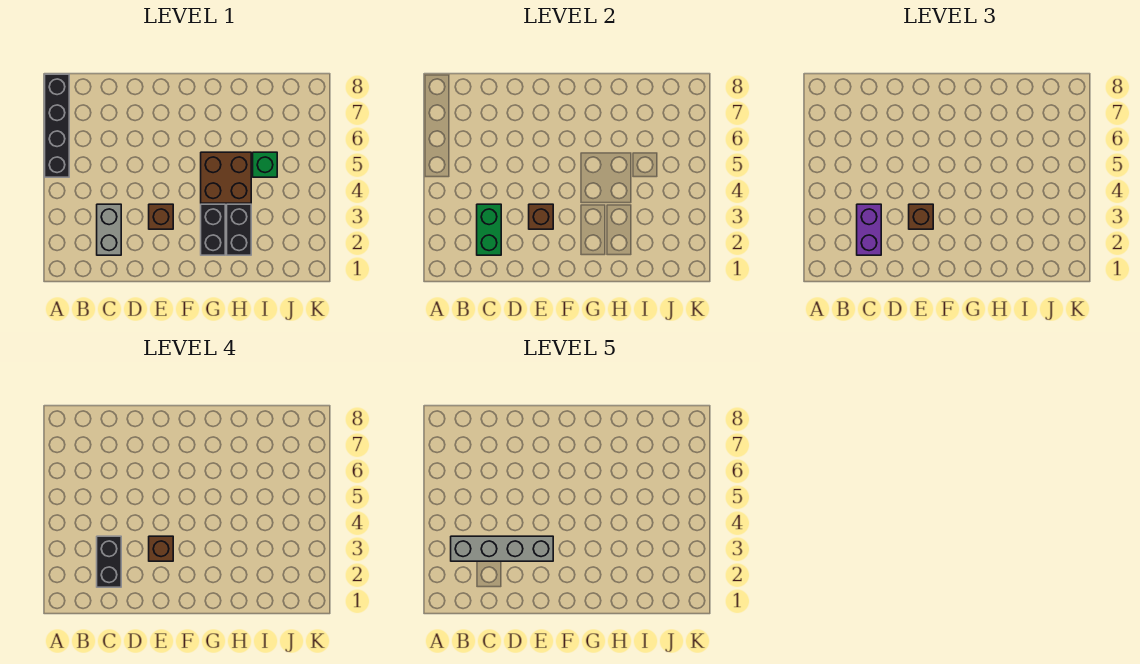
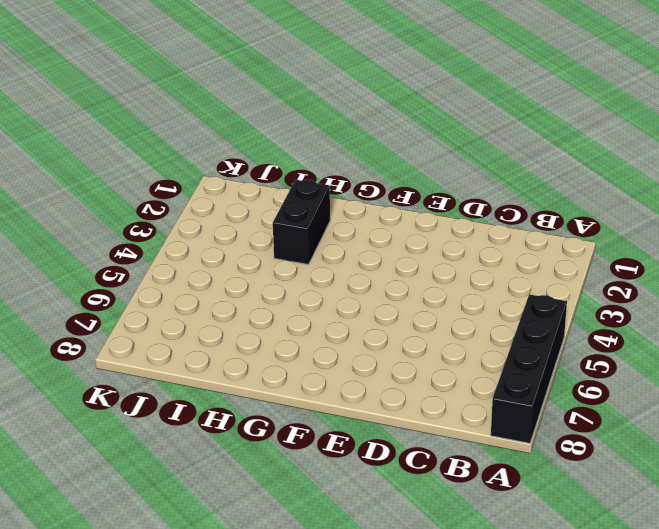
none -> grey brick C2:C3 level 1
none -> brown brick E3 level 1
none -> black brick G2:G3 level 1

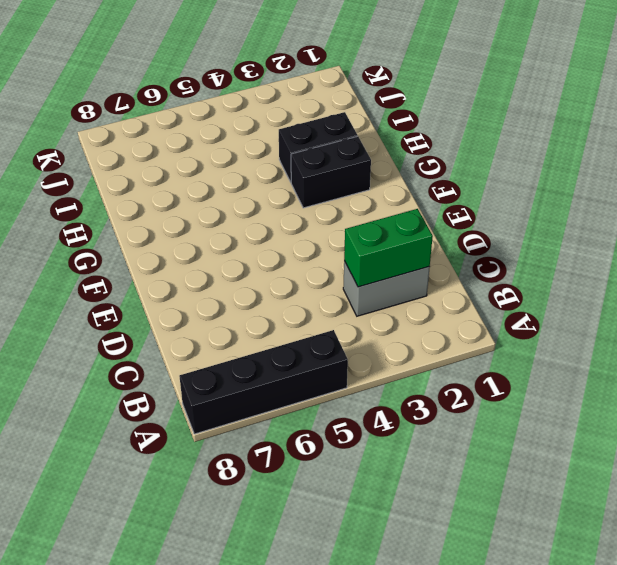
none -> brown brick E3 level 1
none -> brown brick G4:H5 level 1
none -> green brick I5 level 1

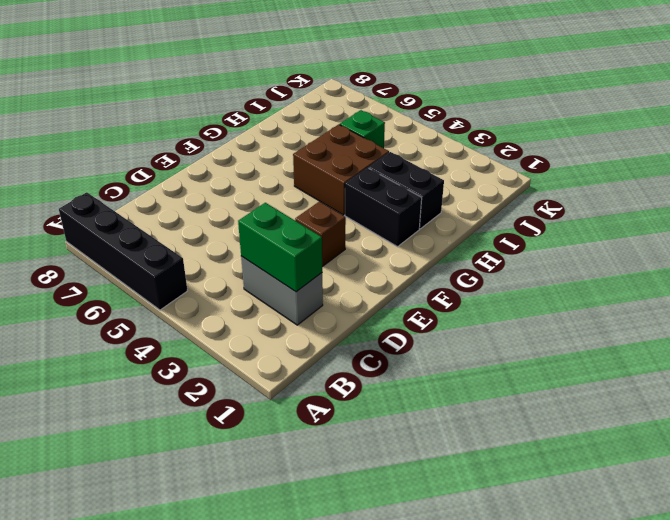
none -> brown brick E3 level 2
none -> purple brick C2:C3 level 3
none -> brown brick E3 level 3

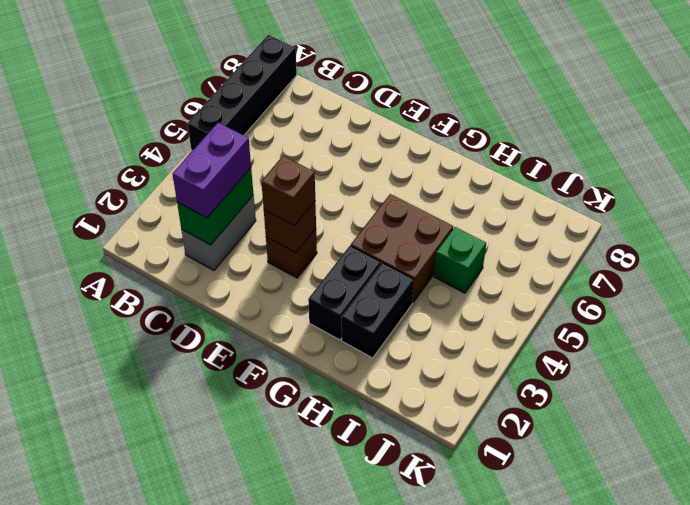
none -> black brick C2:C3 level 4
none -> brown brick E3 level 4
none -> grey brick B3:E3 level 5

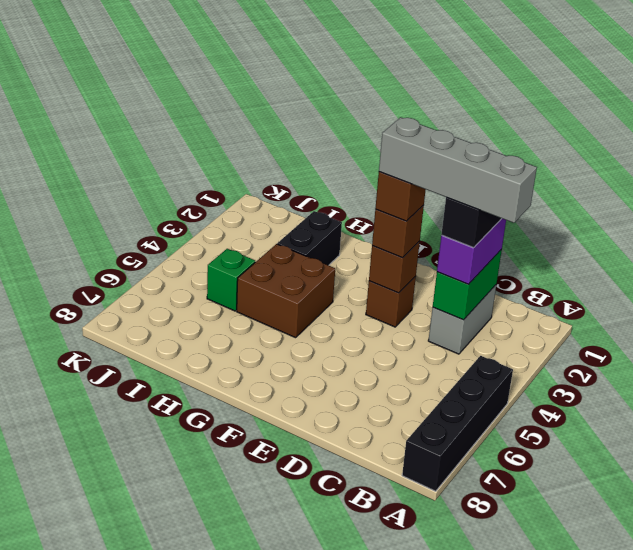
none -> black brick G2:G3 level 1

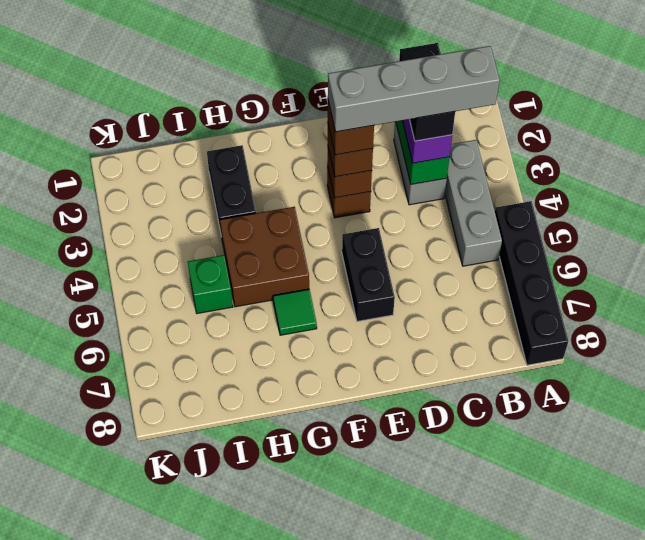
grey brick B3:B5 level 1 -> none
black brick E5:E6 level 1 -> black brick G2:G3 level 1
green tile G6 level 1 -> none

